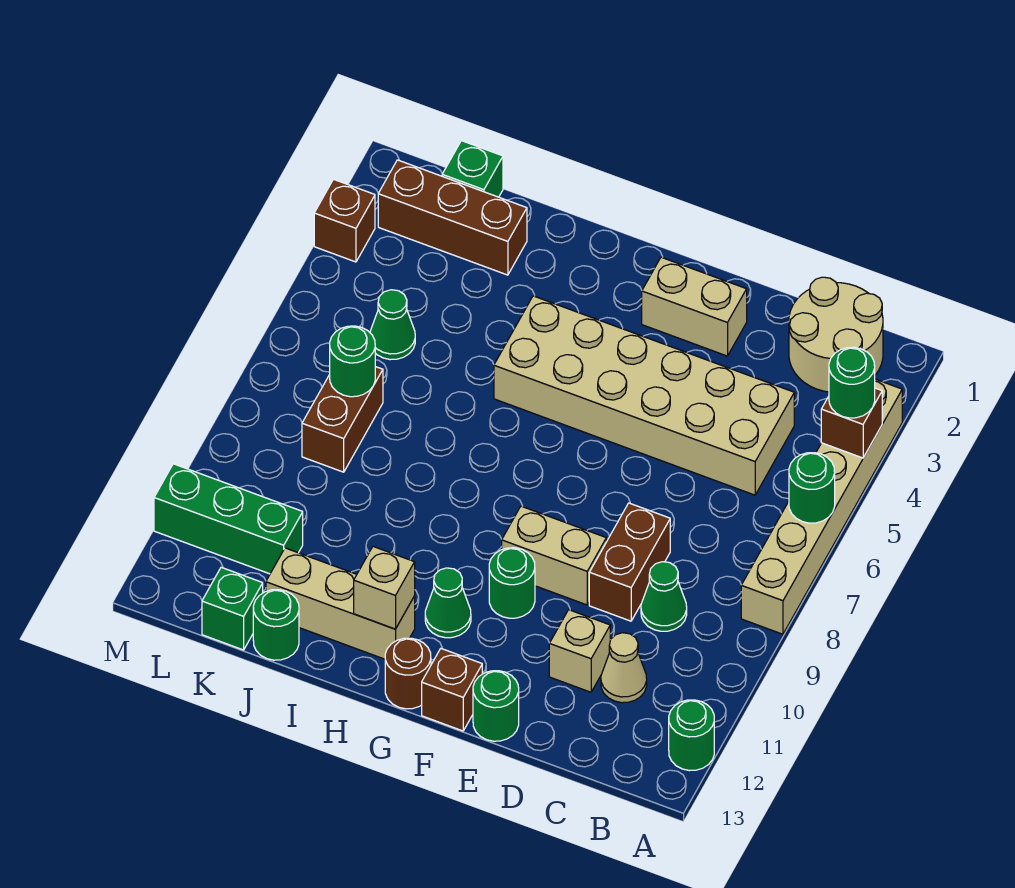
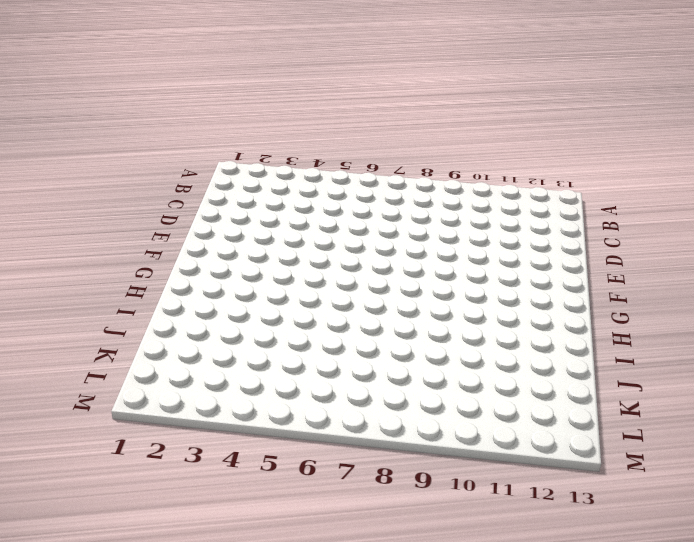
none -> tan brick A3:A8 level 1
none -> green round brick A12 level 1
none -> tan round brick B1:C2 level 1

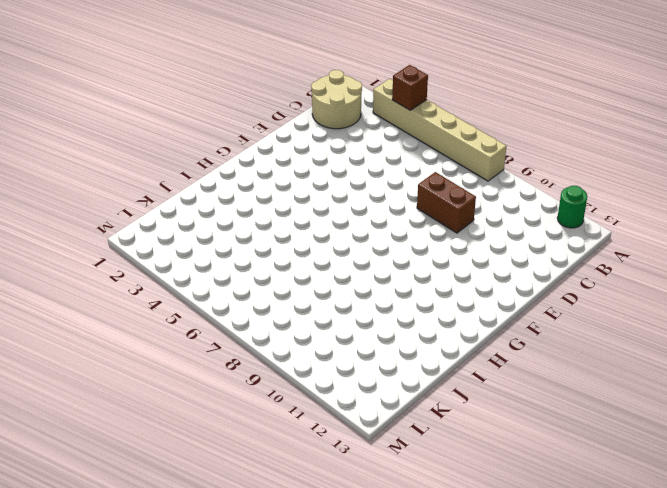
none -> tan brick C4:H5 level 1
none -> green cone C9 level 1
none -> tan cone C11 level 1

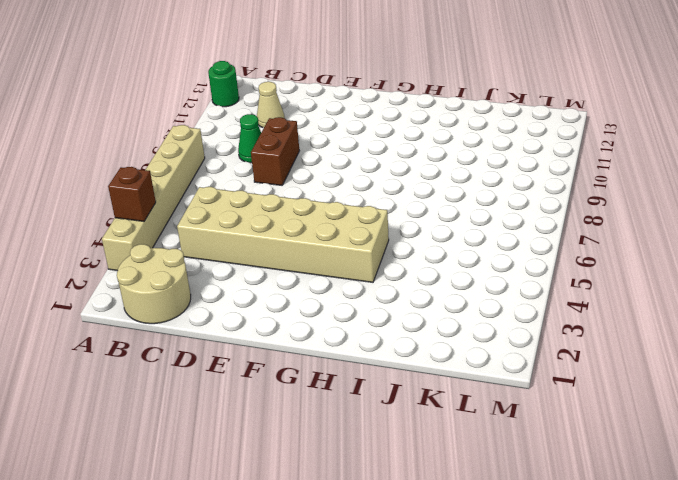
none -> tan brick D11 level 1
none -> tan brick E2:F2 level 1
none -> tan brick E9:F9 level 1

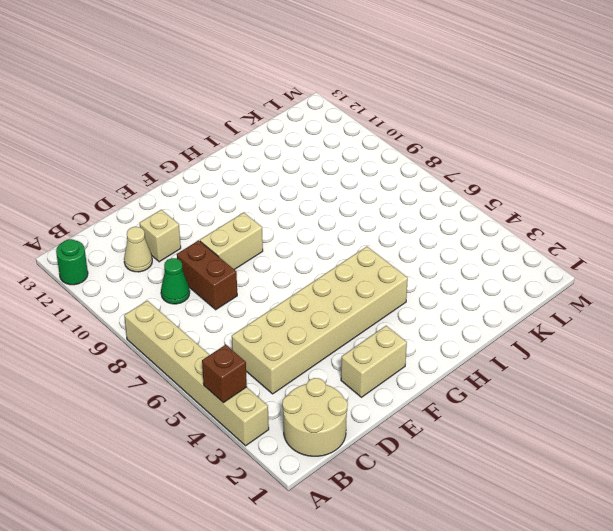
none -> green round brick E13 level 1
none -> green round brick F10 level 1
none -> brown brick F13 level 1

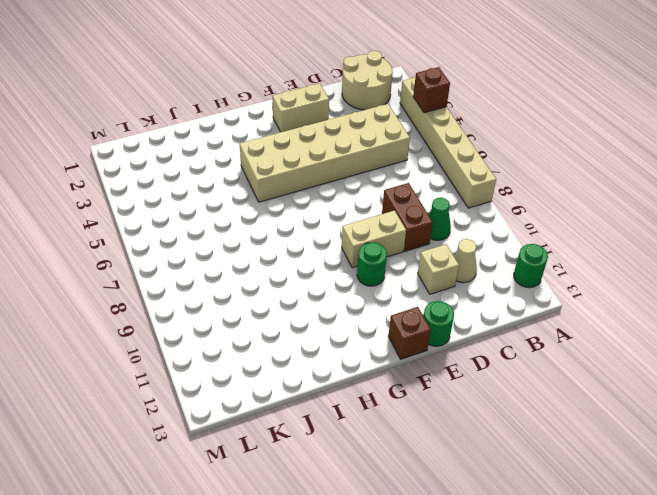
none -> green cone G11 level 1
none -> brown round brick G13 level 1
none -> tan brick H12:J12 level 1

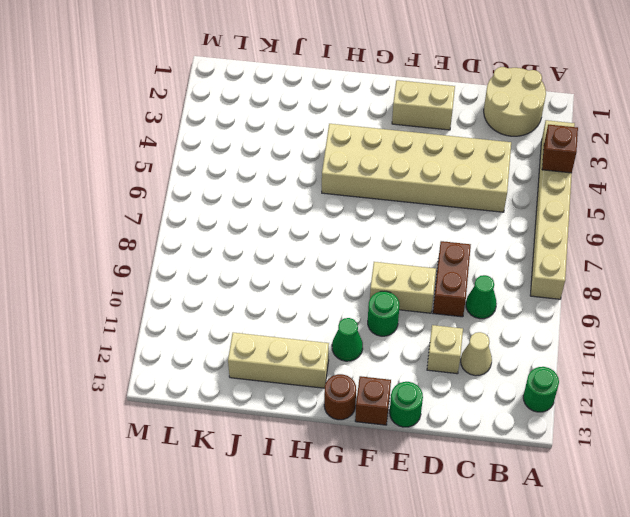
none -> brown brick J2:L2 level 1
none -> green round brick J13 level 1
none -> green brick K1 level 1

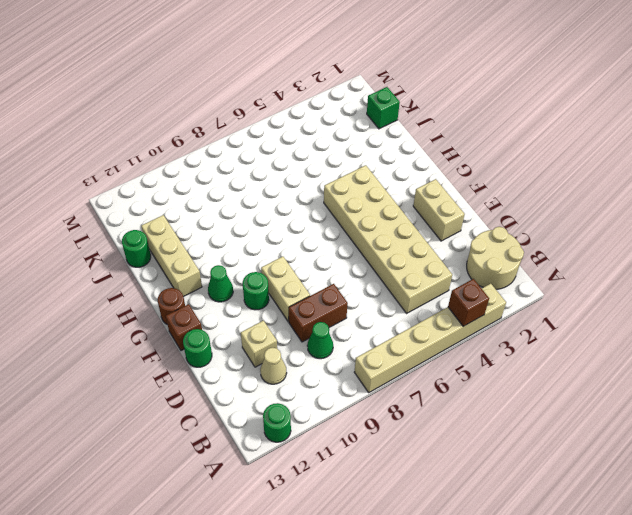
none -> brown brick J2:L2 level 1
none -> green cone K5 level 1
none -> brown brick K7:K8 level 1

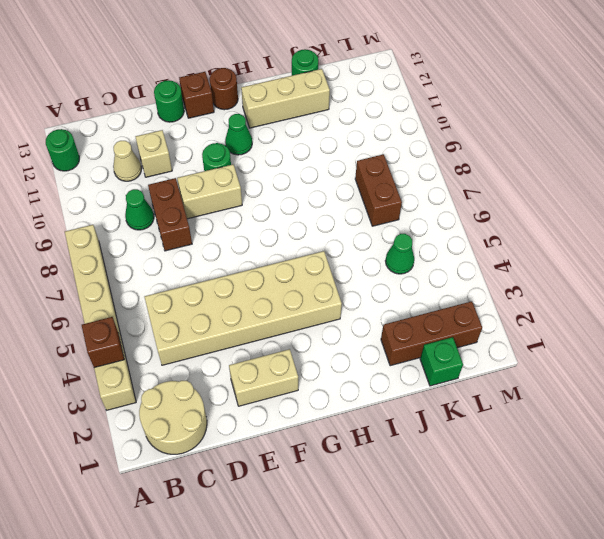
none -> green brick K11:M11 level 1
none -> green brick K13 level 1
none -> brown brick M3 level 1

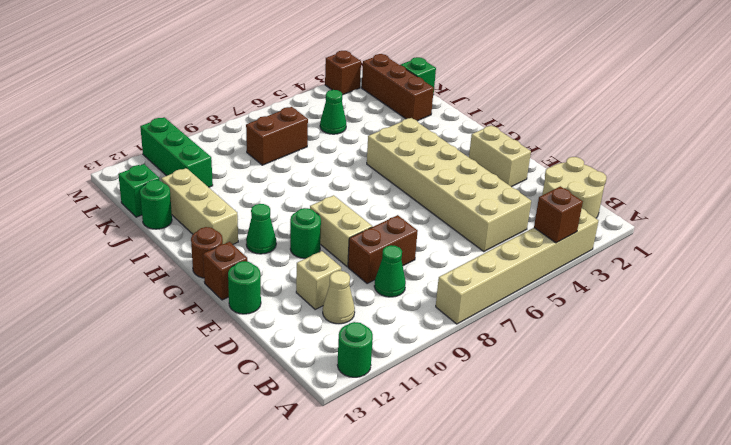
none -> green round brick A6 level 2
none -> tan brick H12 level 2
none -> green round brick K7 level 2

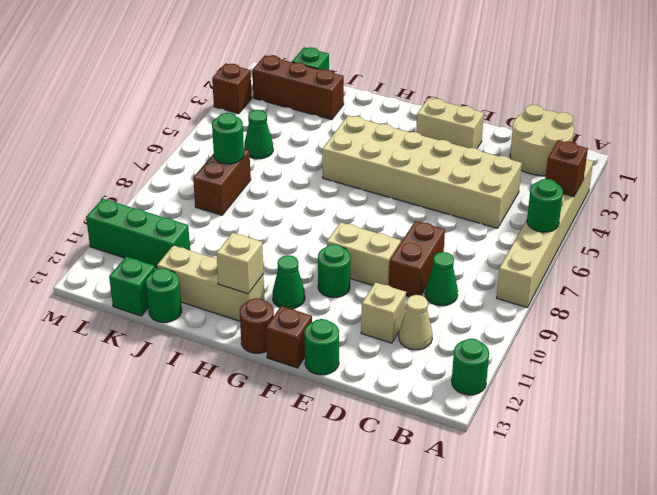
none -> green round brick A4 level 3

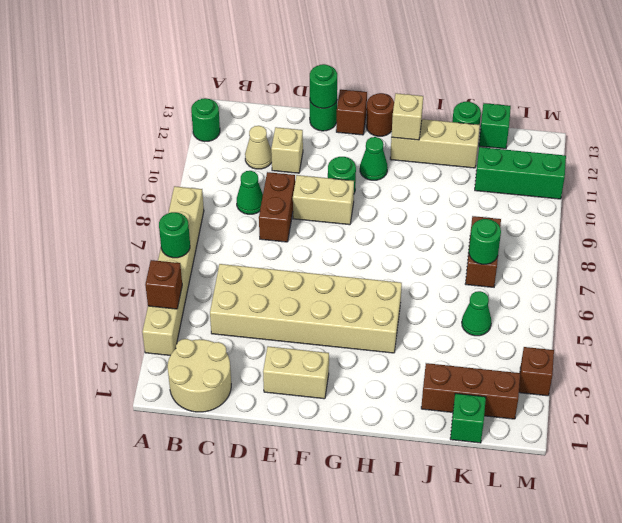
green round brick E13 level 2 -> green round brick A4 level 3

